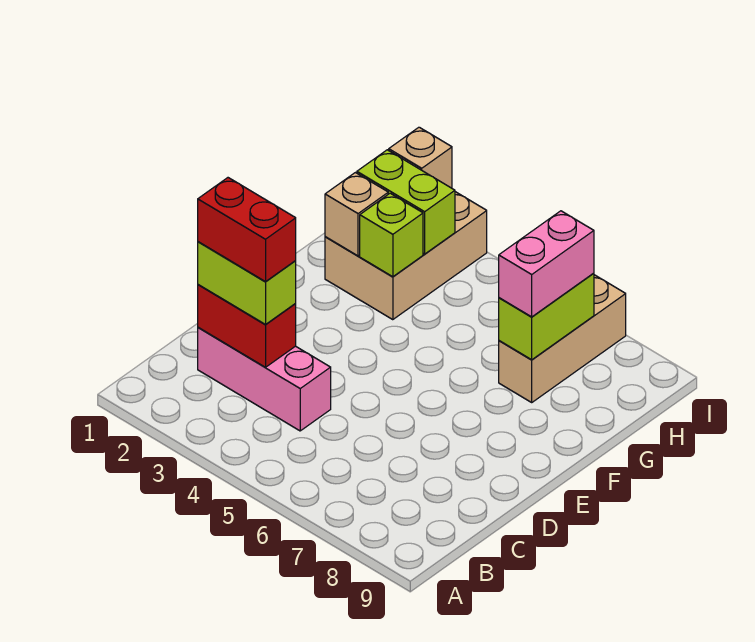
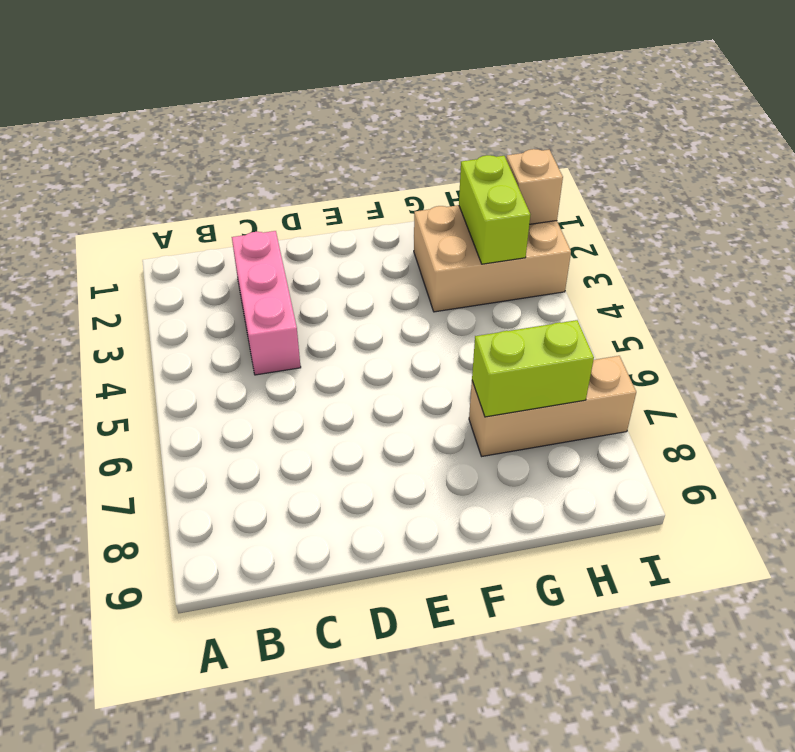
none -> red brick C2:C3 level 2
none -> tan brick G2 level 2
none -> lime brick G3 level 2

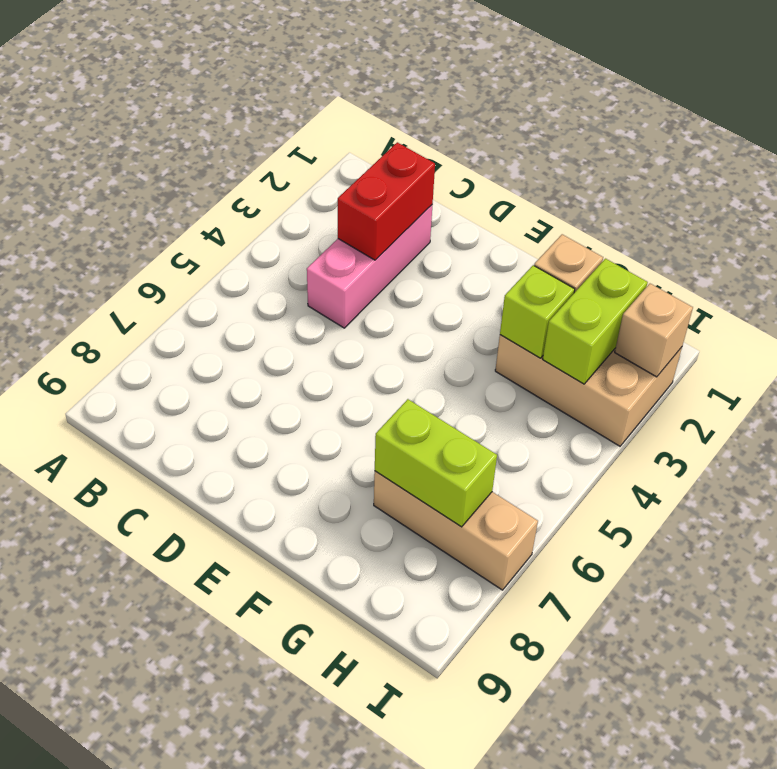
none -> lime brick C2:C3 level 3
none -> pink brick G7:H7 level 3
none -> red brick C2:C3 level 4

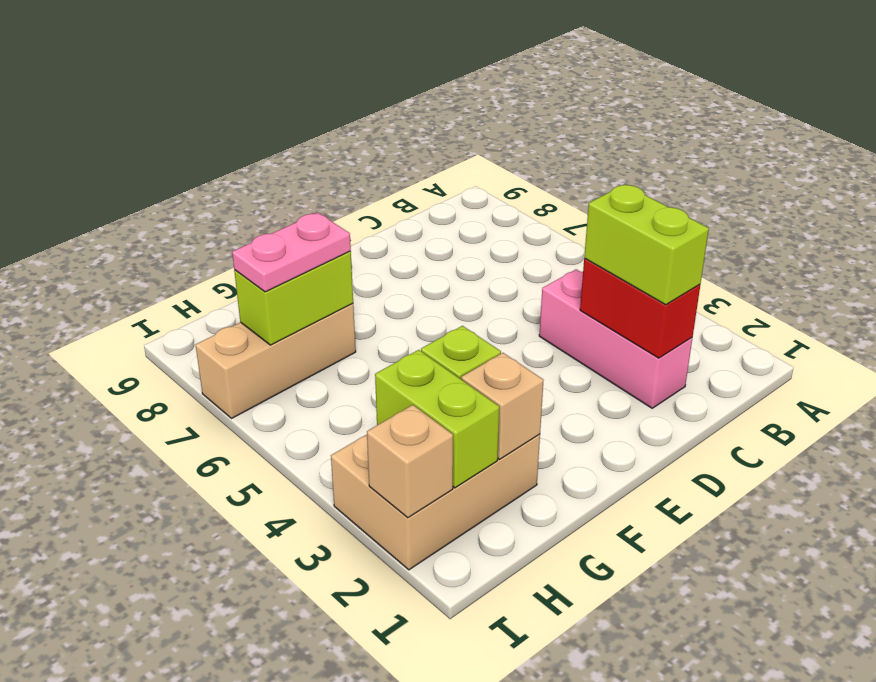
pink plate G7:H7 level 3 -> pink brick G7:H7 level 3
none -> red brick C2:C3 level 4

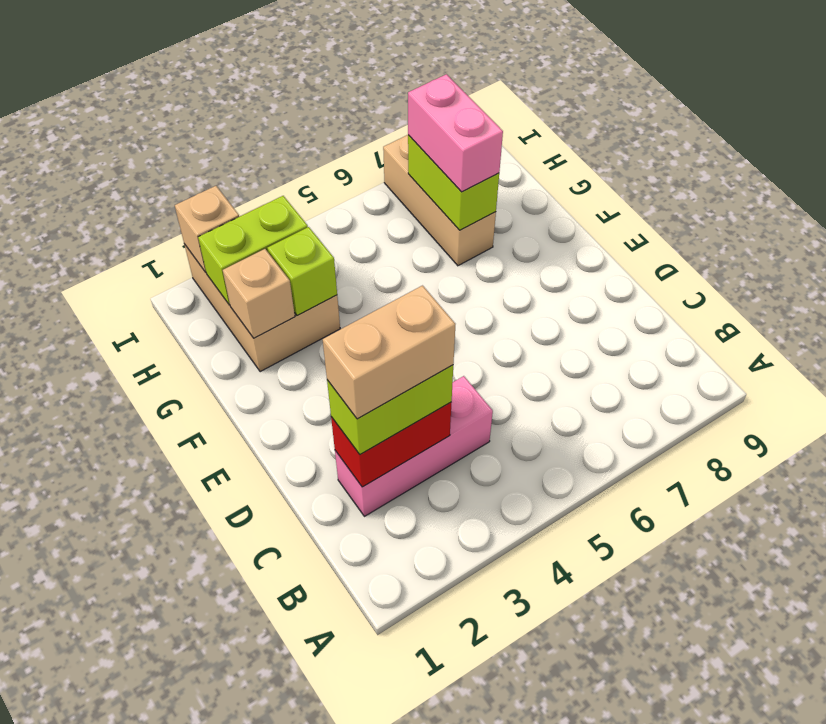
tan brick C2:C3 level 4 -> red brick C2:C3 level 4

